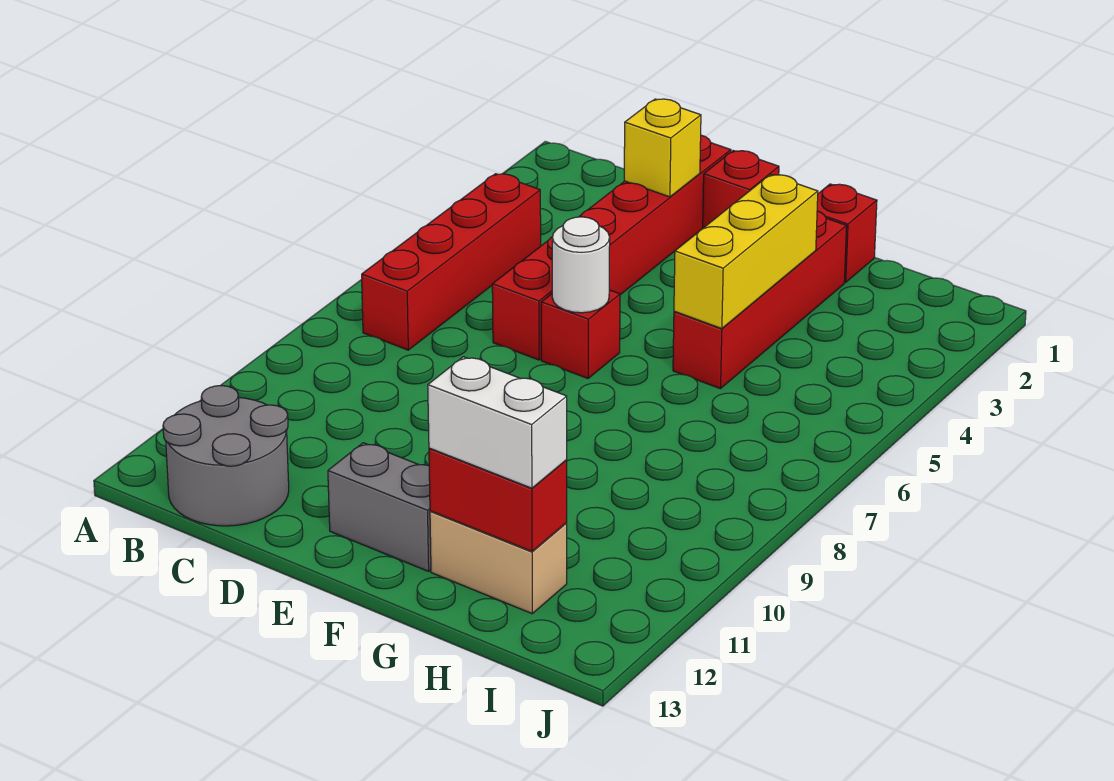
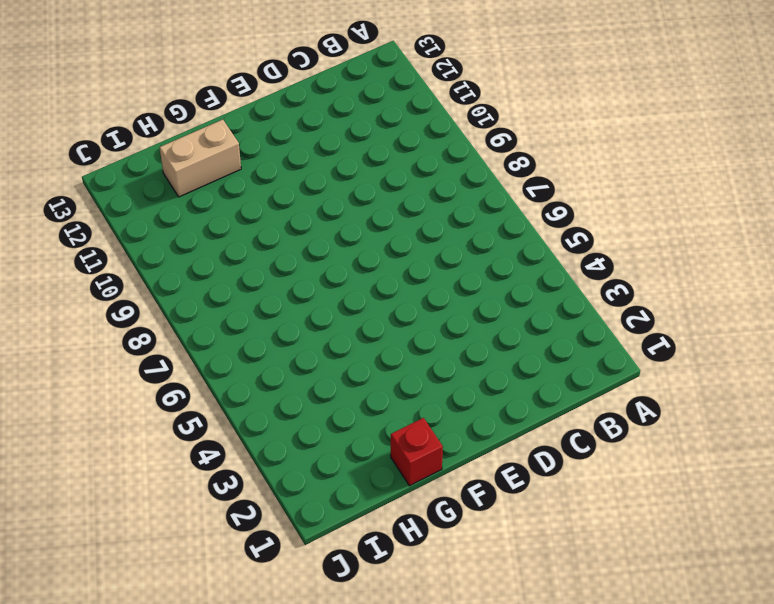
none -> red brick B4:B7 level 1
none -> grey round brick B12:C13 level 1
none -> red brick D1:D6 level 1

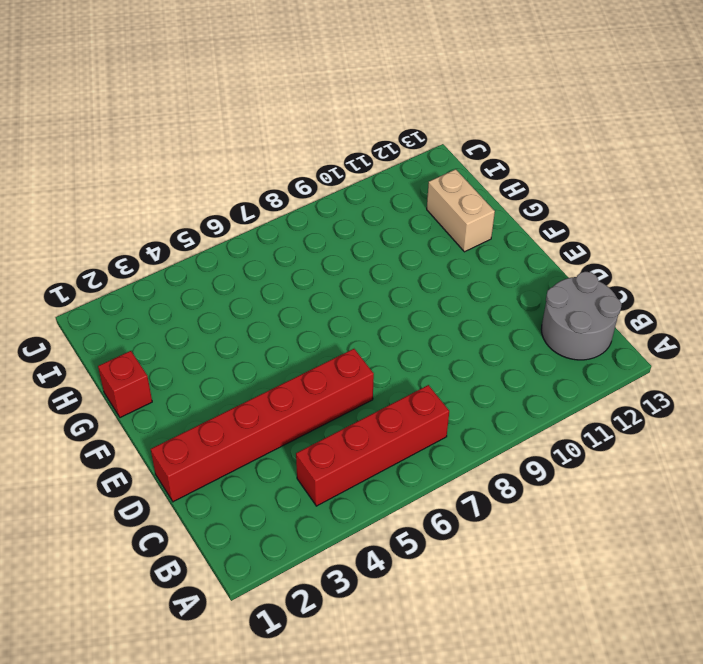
none -> red brick E1 level 1
none -> red brick E6 level 1
none -> grey brick E12:F12 level 1

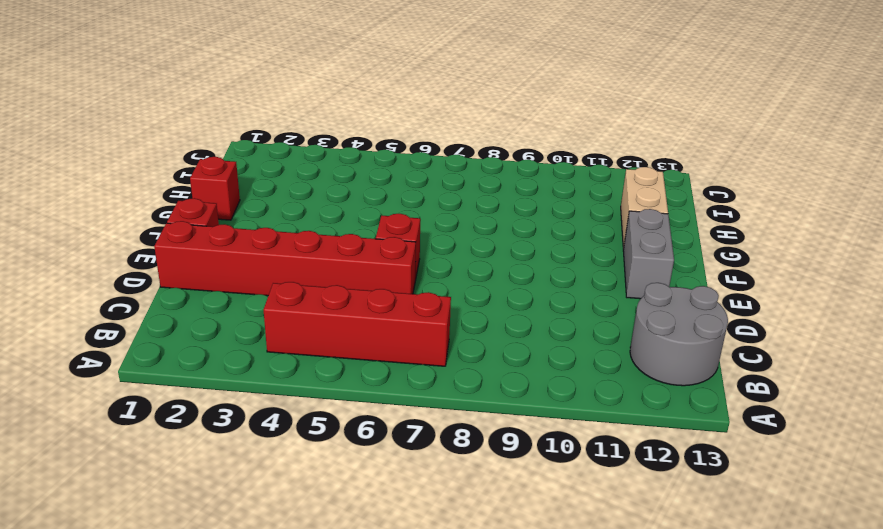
none -> red brick G2:G5 level 1
none -> yellow brick D2 level 2
none -> white round brick E6 level 2

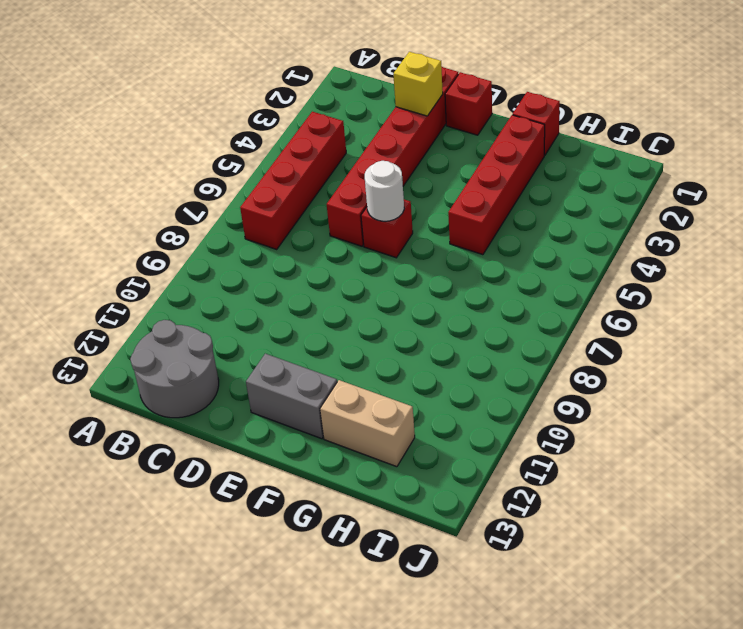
none -> yellow brick G3:G5 level 2
none -> red brick G12:H12 level 2
none -> white brick G12:H12 level 3

